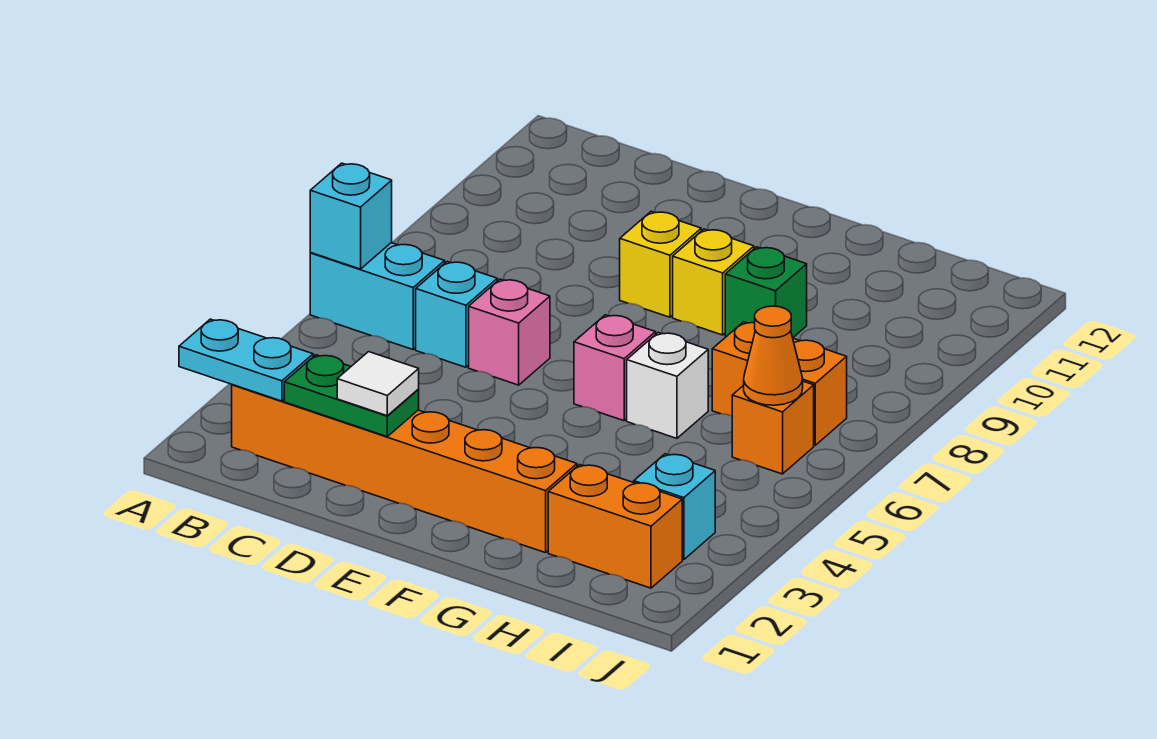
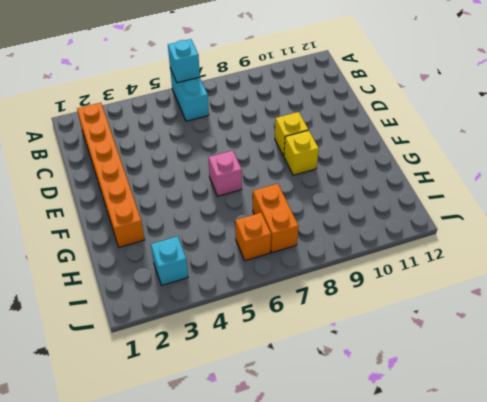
none -> cyan brick C6 level 1
none -> pink brick D6 level 1
none -> white brick G6 level 1

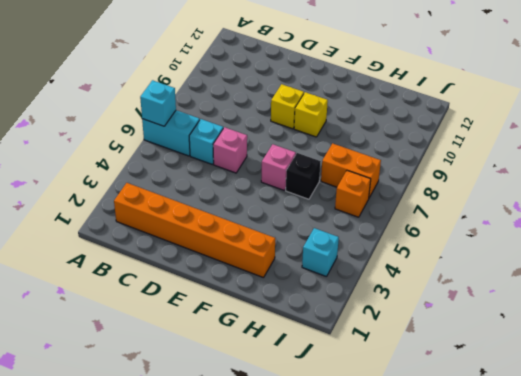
black brick G6 level 1 -> white brick G6 level 1
none -> green brick G9 level 1
none -> orange brick H2:I2 level 1
none -> cyan plate A2:B2 level 2

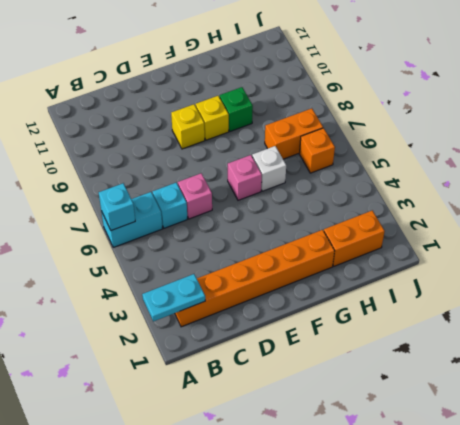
none -> cyan brick I3 level 1
none -> green plate C2:D2 level 2
none -> orange cone I6 level 2

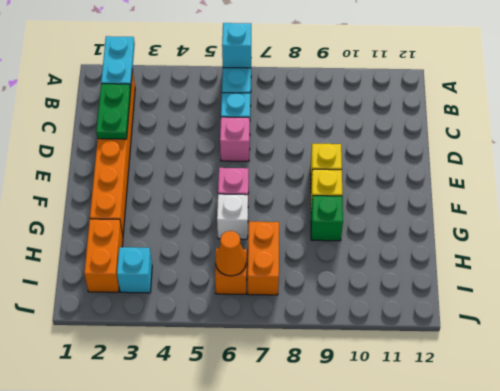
none -> white tile D2 level 3

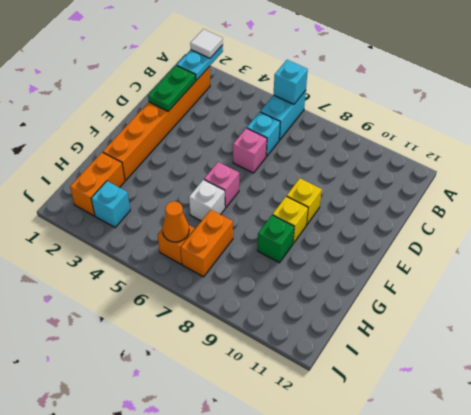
white tile A2 level 3 -> white tile D2 level 3

